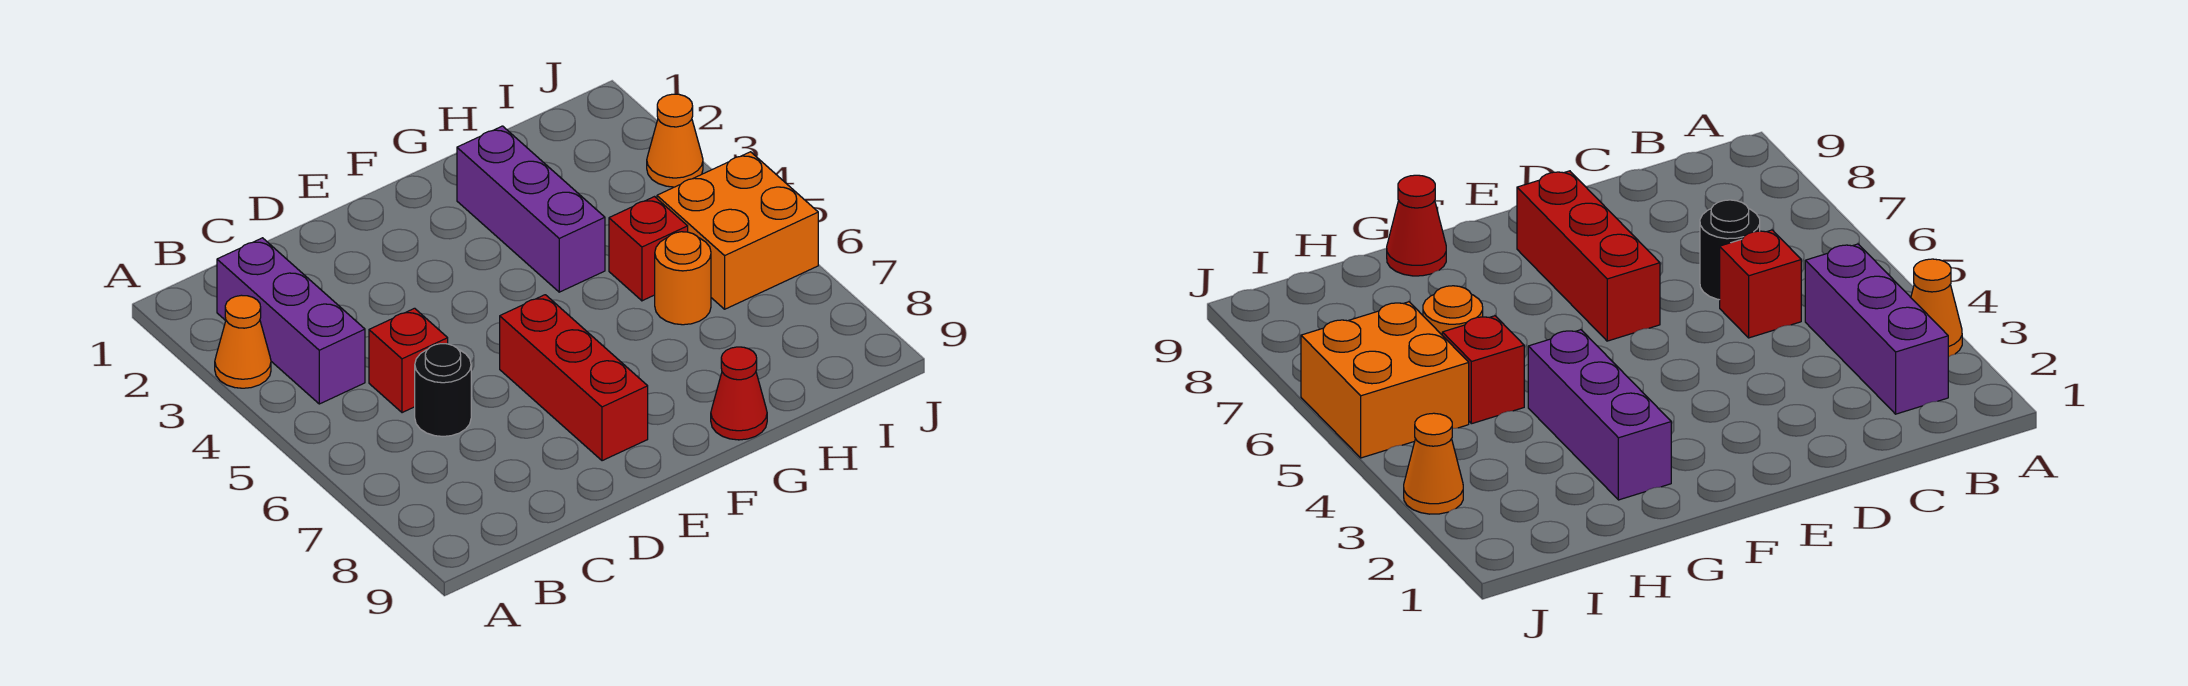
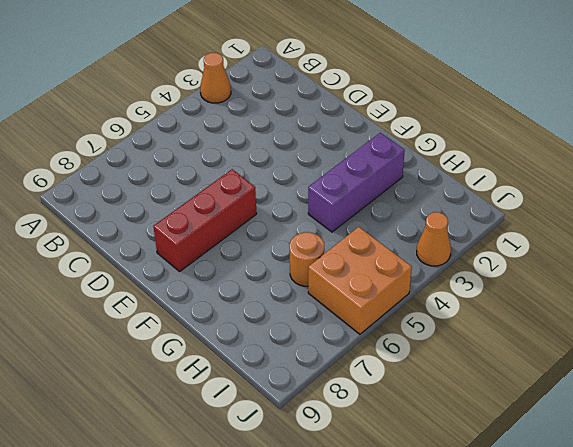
none -> purple brick B2:B4 level 1
none -> red brick C5 level 1

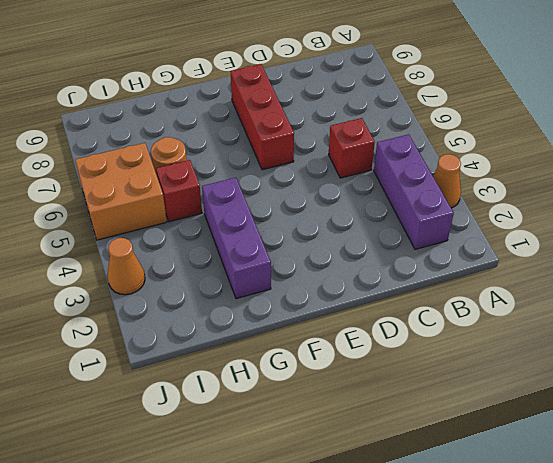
none -> black round brick C6 level 1
none -> red cone G9 level 1

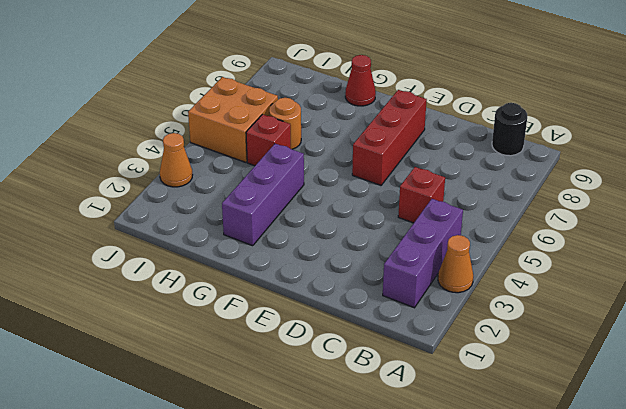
black round brick B9 level 1 -> black round brick C6 level 1

